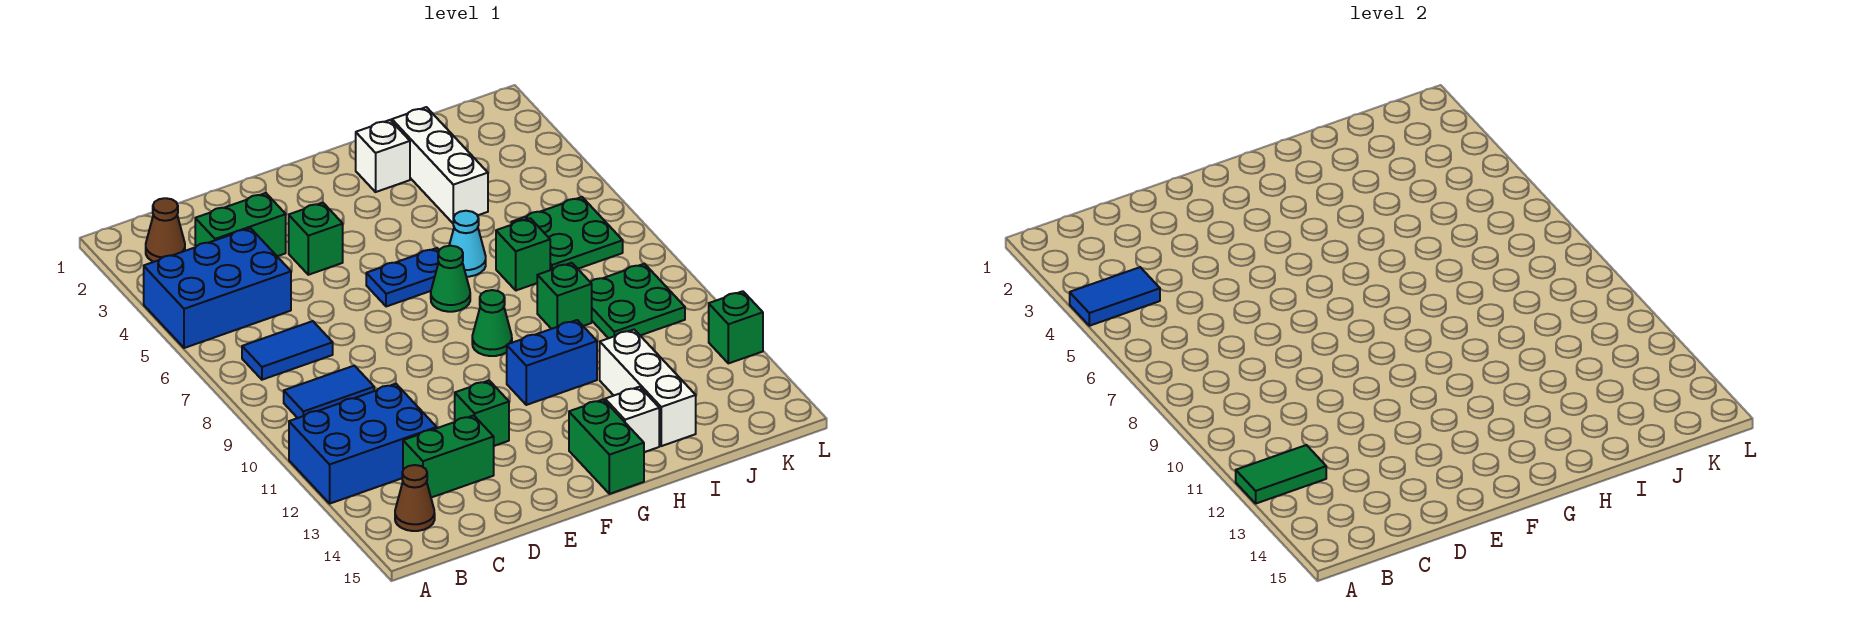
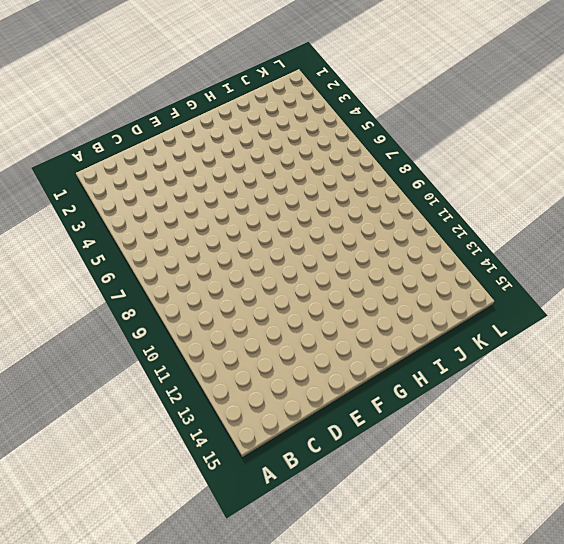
none -> blue brick A4:C5 level 1
none -> blue brick A11:C12 level 1
none -> brown cone B2 level 1

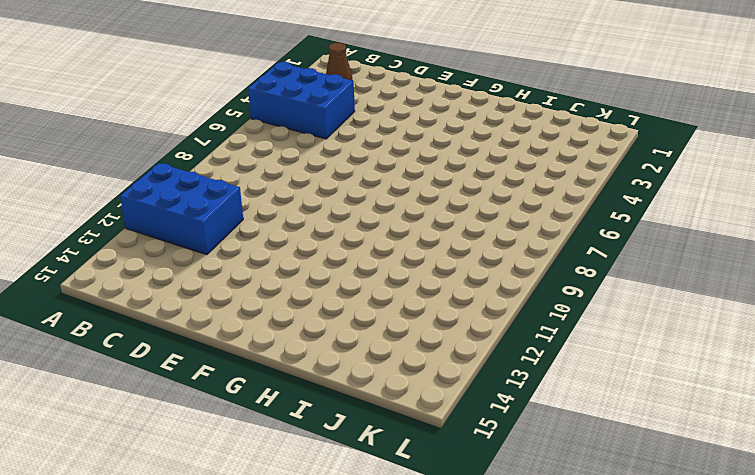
none -> blue tile B7:C7 level 1
none -> blue tile B9:C9 level 1
none -> brown cone B14 level 1

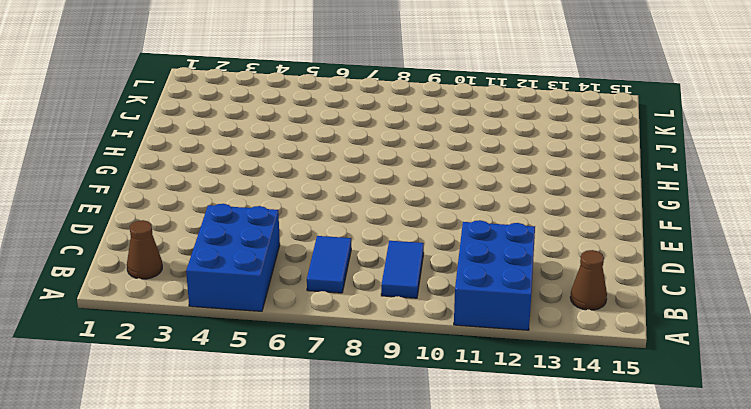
none -> green brick C3:D3 level 1
none -> green brick C13:D13 level 1
none -> green brick E4 level 1

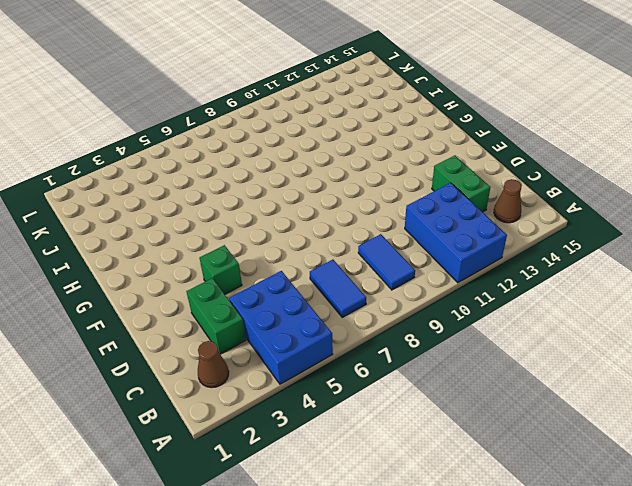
none -> green brick E12 level 1
none -> blue plate F6:G6 level 1
none -> green cone G7 level 1

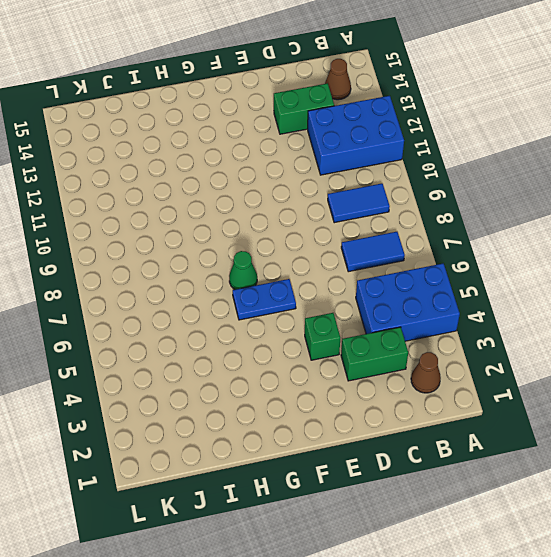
none -> green brick E12 level 1
none -> green cone G9 level 1
none -> blue brick G11:H11 level 1

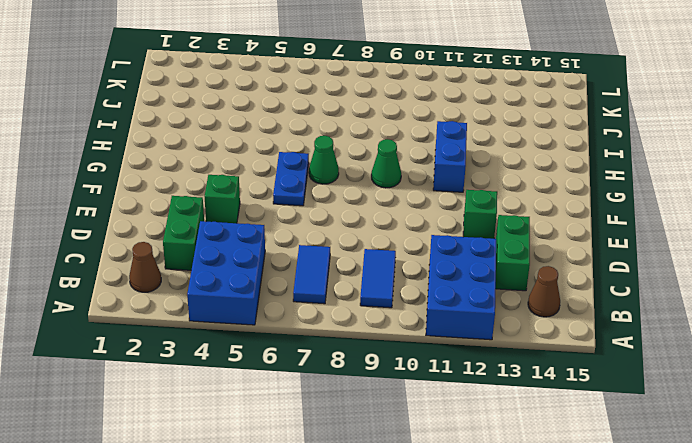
none -> green brick G14:G15 level 1
none -> white brick H2 level 1
none -> cyan cone H6 level 1

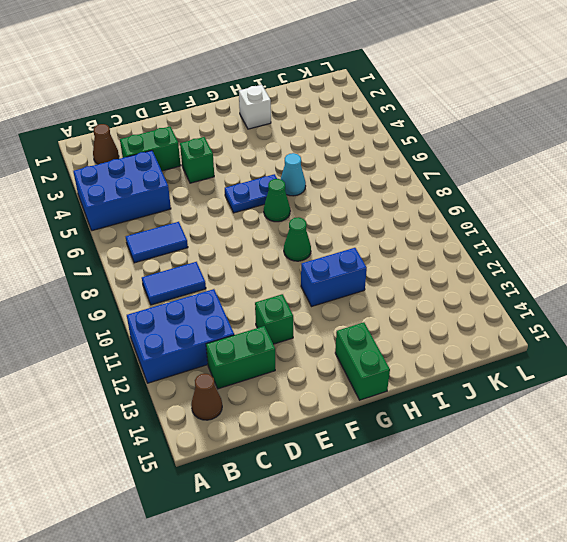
none -> white brick H14 level 1
none -> white brick I2:I4 level 1
none -> green brick I7 level 1

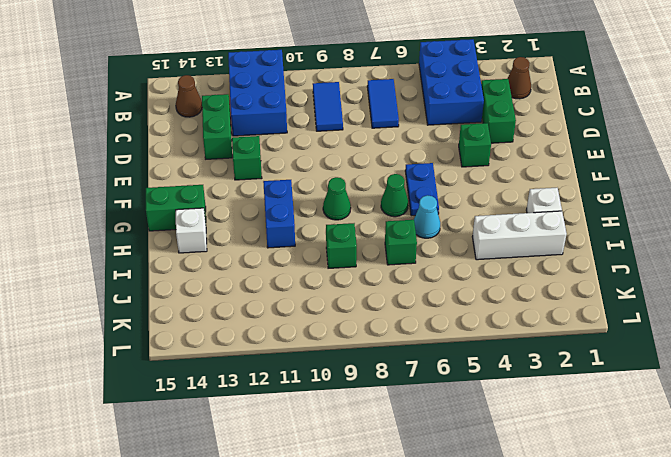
none -> white brick I12:I14 level 1
none -> green plate J6:K7 level 1
none -> green plate J9:K10 level 1

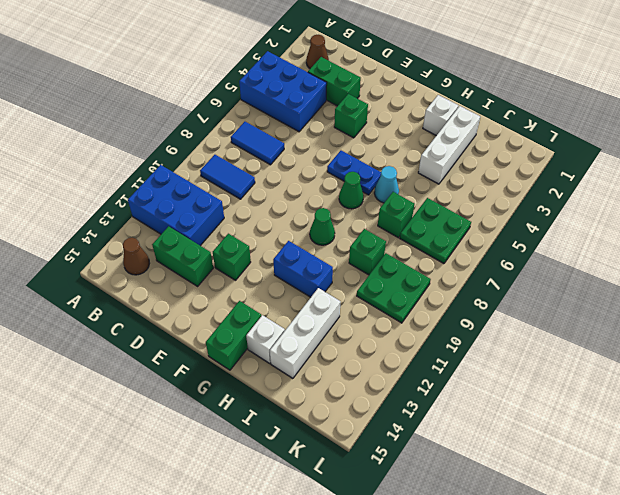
none -> green brick L12 level 1
none -> blue tile A4:B4 level 2
none -> green tile A12:B12 level 2

